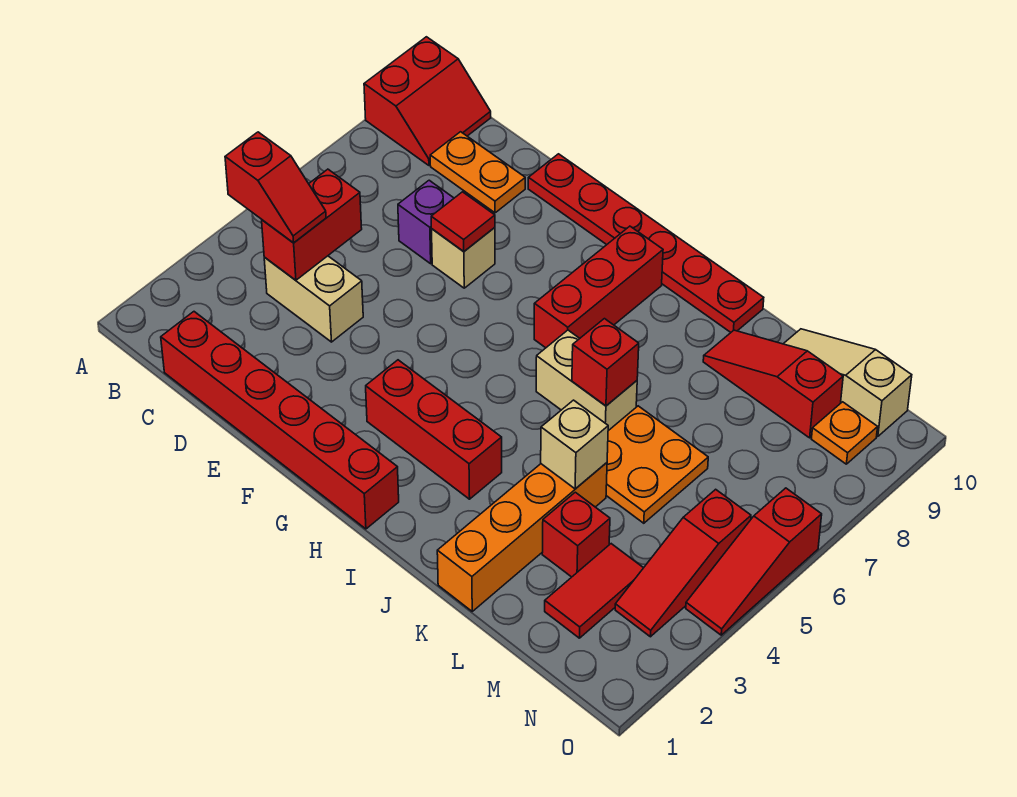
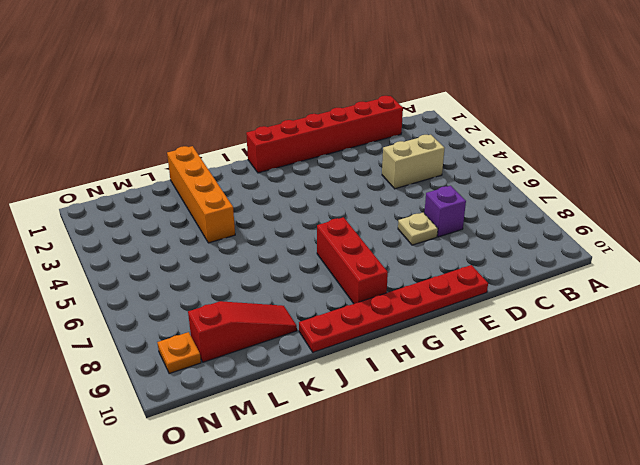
tan plate E7 level 1 -> tan brick E7 level 1
none -> red slope A9:B10 level 1 top A
none -> orange plate C9:D9 level 1
none -> red brick G3:I3 level 1

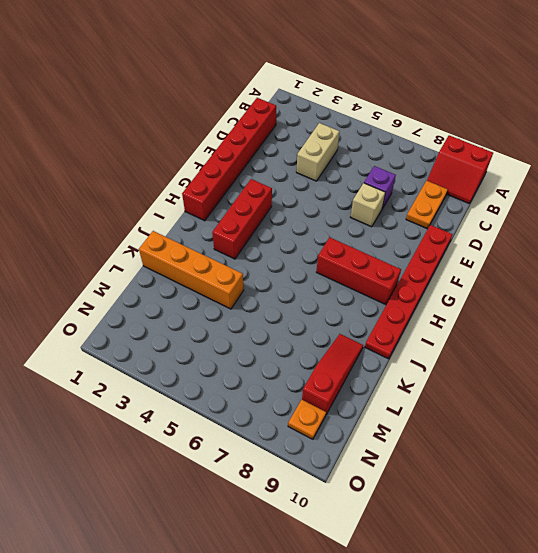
none -> tan brick I6:J6 level 1
none -> orange plate K5:L6 level 1
none -> red brick L3 level 1

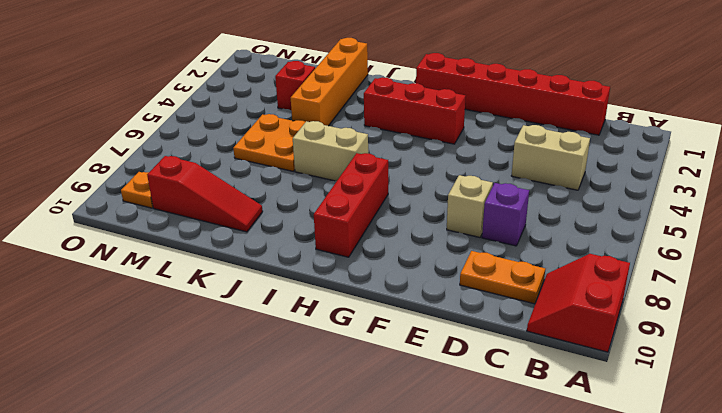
none -> red plate E10:J10 level 1
none -> tan slope L10:N10 level 1 top N
none -> red tile M2:M3 level 1

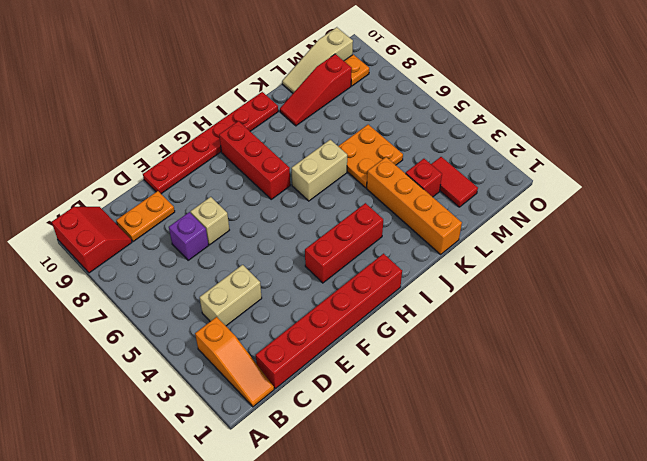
orange slope B1:B3 level 1 top 3 -> none
none -> red slope N3:N5 level 1 top 5
none -> red slope O4:O6 level 1 top 6
none -> red brick C4:C5 level 2

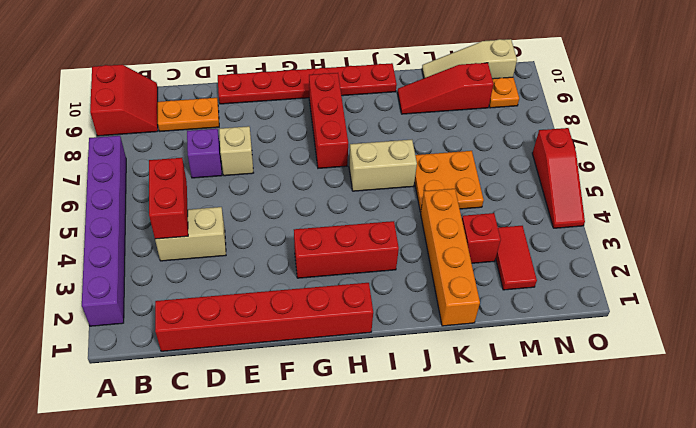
purple brick A2:A7 level 1 -> none
none -> red slope N3:N5 level 1 top 5
none -> red tile E7 level 2
none -> red brick J6 level 2

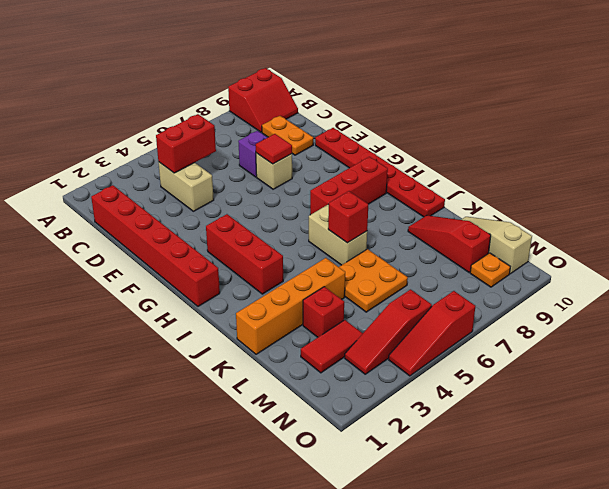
none -> tan brick K4 level 2
none -> red slope B4:C4 level 3 top B

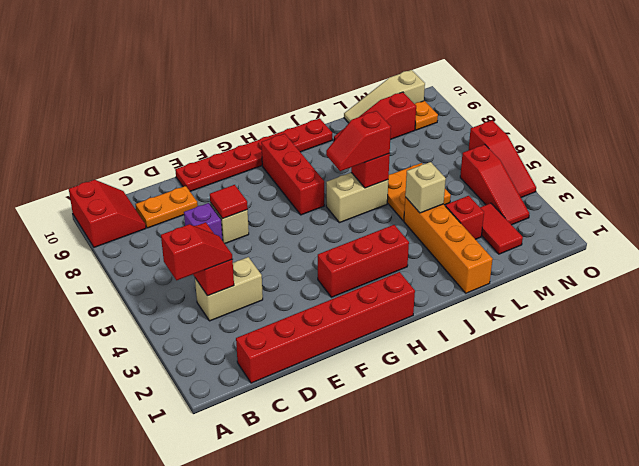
red slope I6:J6 level 3 top J -> none

